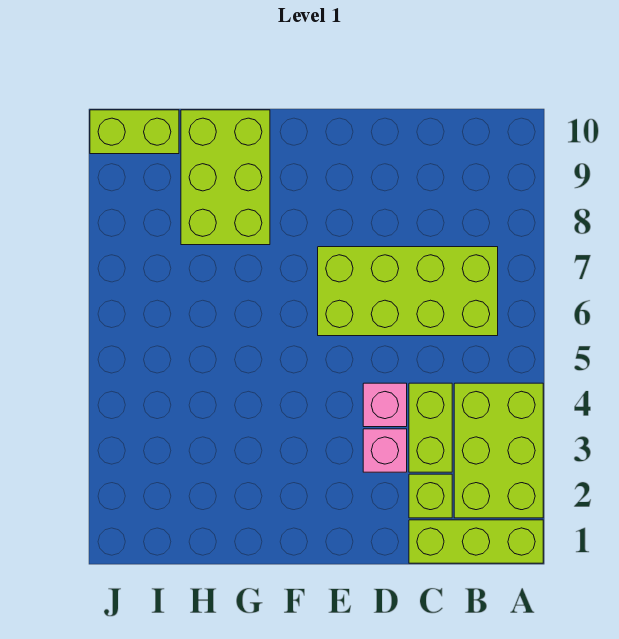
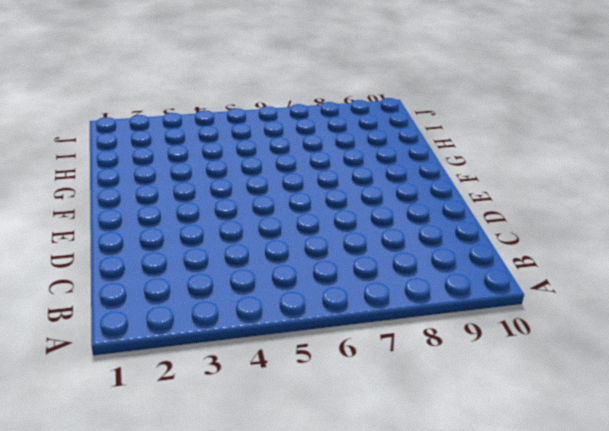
none -> lime brick A1:C1 level 1
none -> lime brick A2:B4 level 1

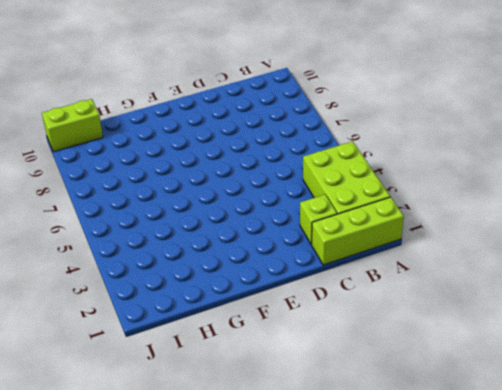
none -> lime brick B6:E7 level 1
none -> lime brick C3:C4 level 1

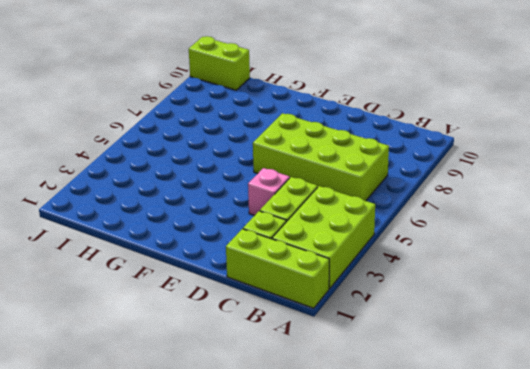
none -> pink brick D3 level 1
none -> lime brick G8:H10 level 1

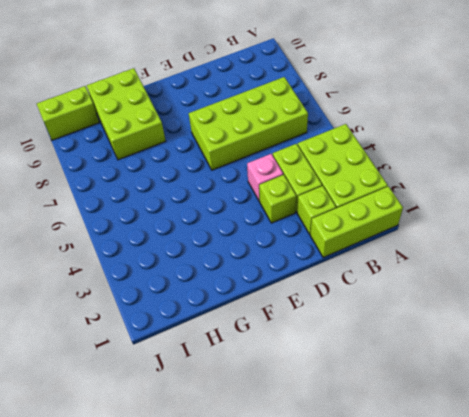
lime brick D3 level 1 -> pink brick D3 level 1

